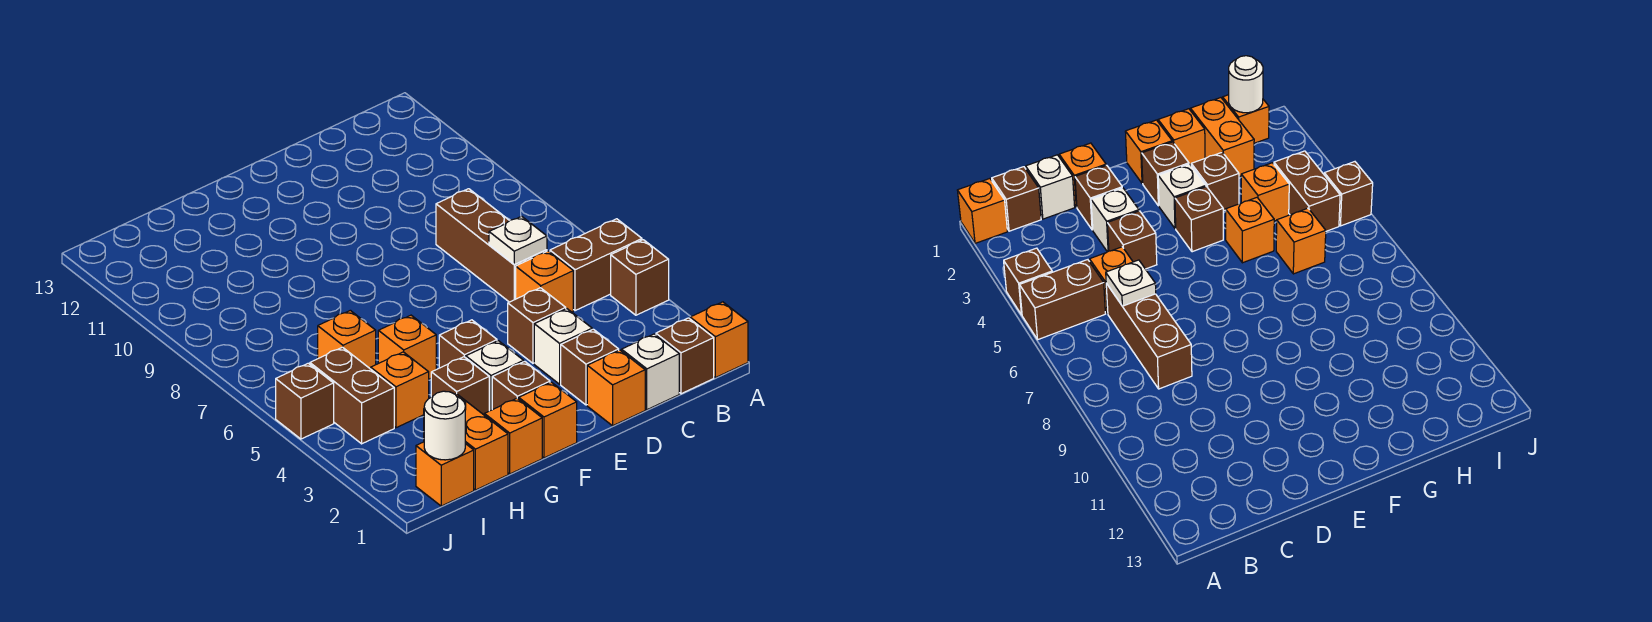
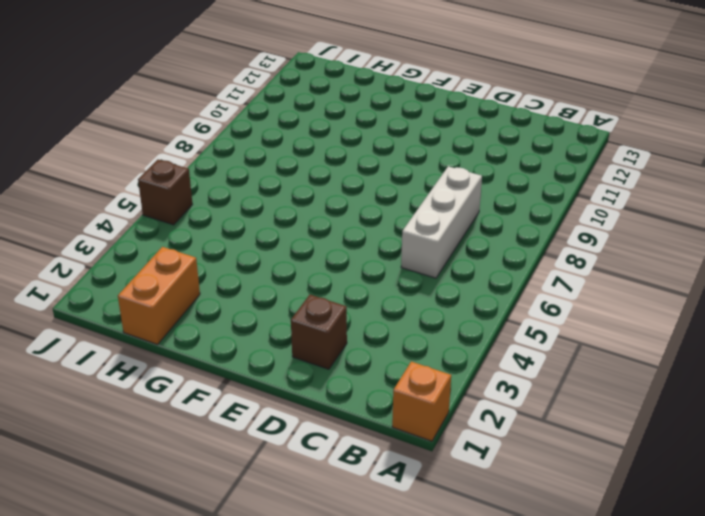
white brick C6:C8 level 1 -> brown brick C6:C8 level 1
none -> brown brick A4 level 1
none -> brown brick A5:B5 level 1
none -> brown brick B1 level 1

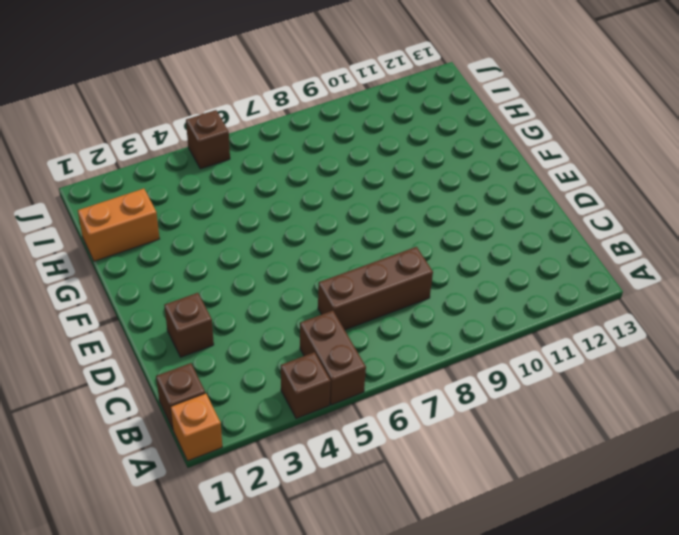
none -> white brick C1 level 1
none -> orange brick C5 level 1
none -> orange brick D1 level 1

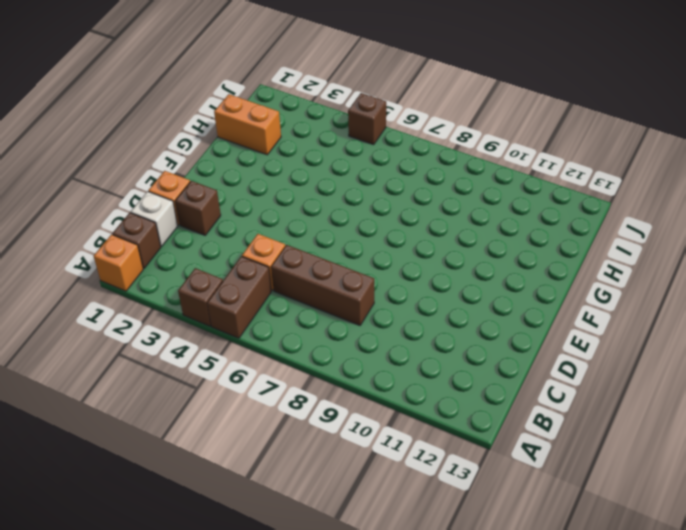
none -> white brick D3 level 1
none -> brown brick D4 level 1
none -> orange brick F1 level 1

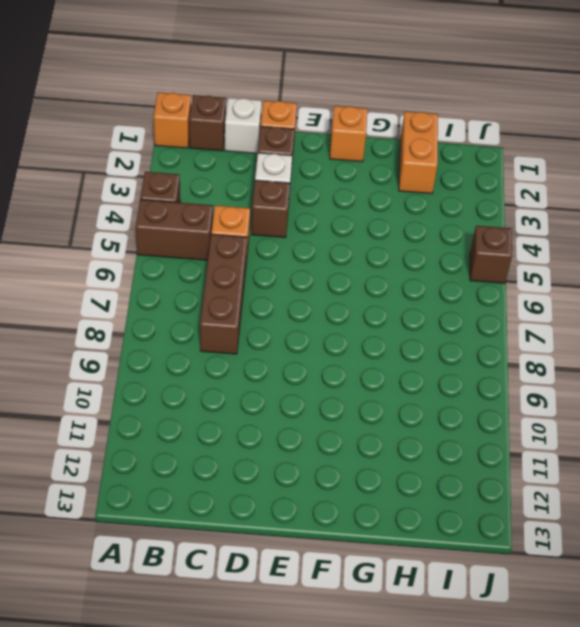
none -> brown brick F2 level 1
none -> white brick F3 level 1
none -> brown brick F4 level 1

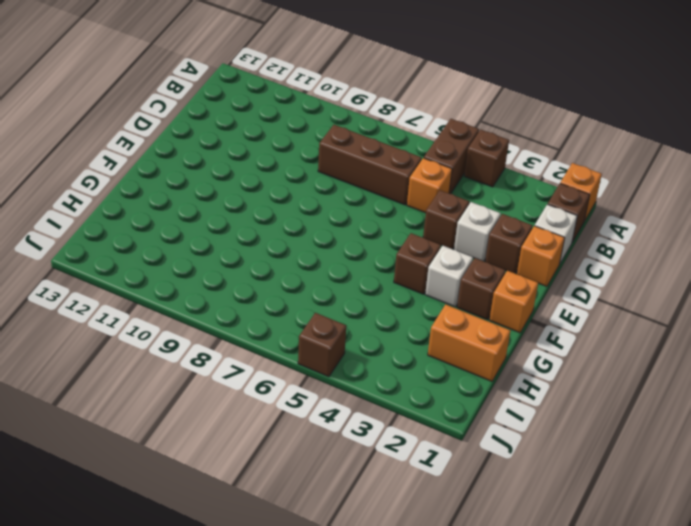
none -> orange brick G1 level 1
none -> brown brick G3 level 1
none -> orange brick G5 level 1

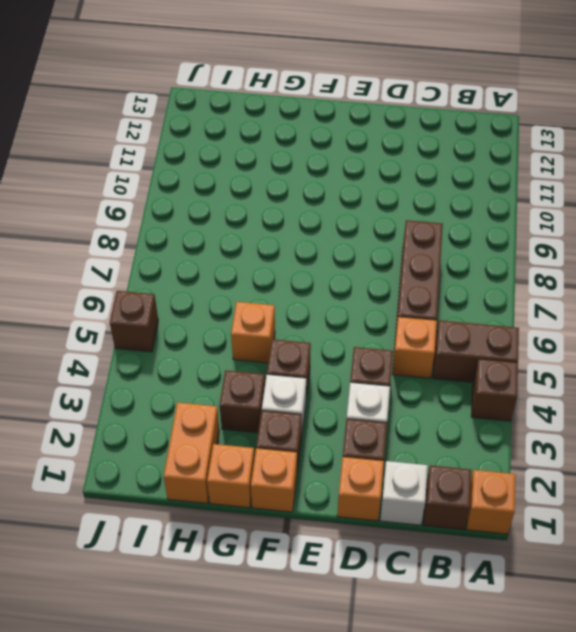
none -> orange brick H4 level 1
none -> orange brick H6 level 1
none -> orange brick I1 level 1

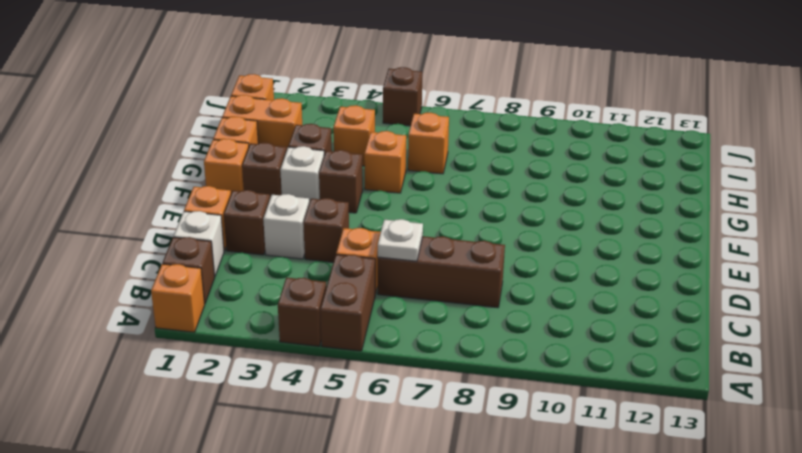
none -> brown brick I4:I5 level 1
none -> white round brick I1 level 2

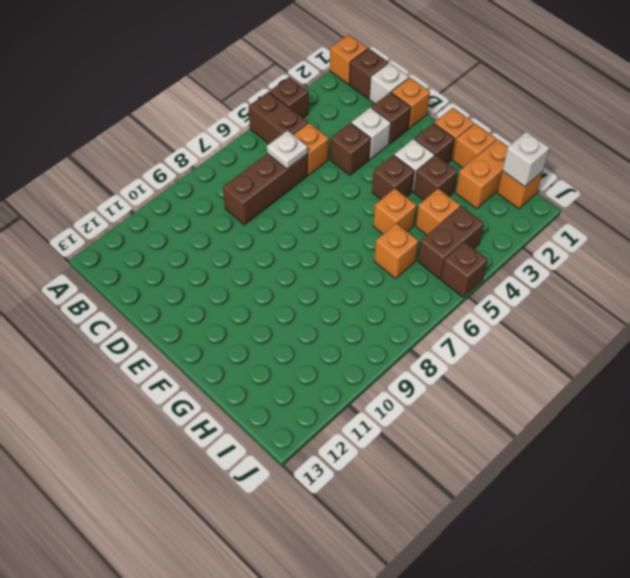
white brick I1 level 2 -> white round brick I1 level 2

